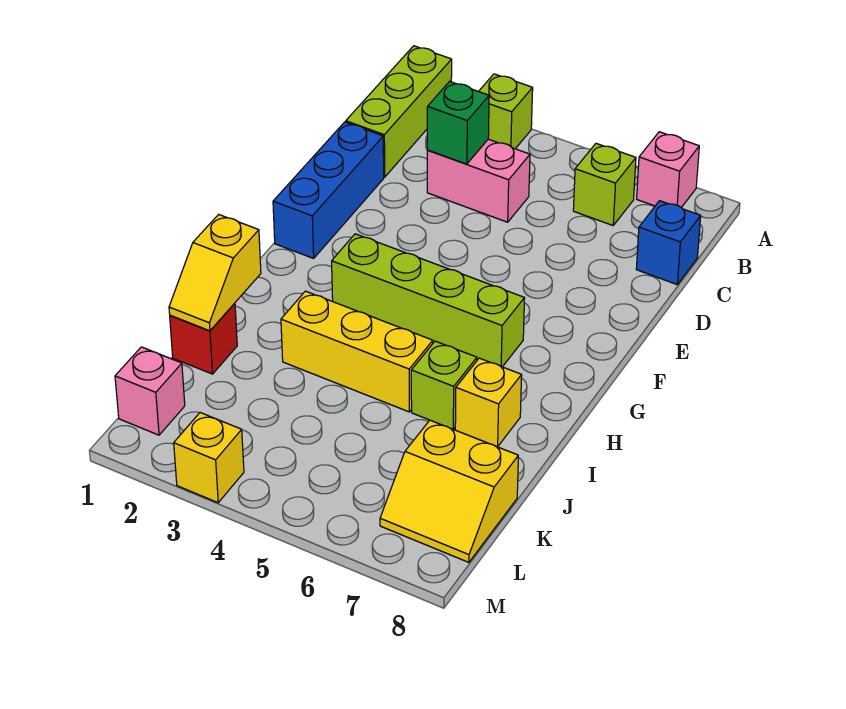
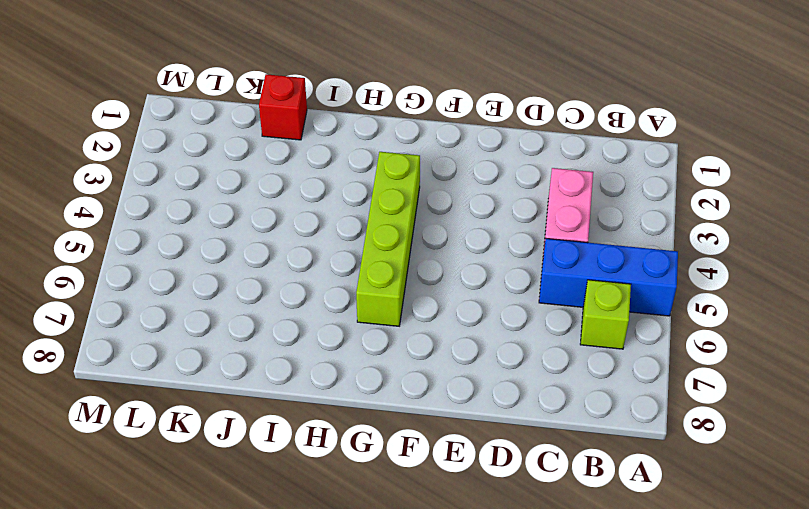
blue brick A5:C5 level 1 -> blue brick D1:F1 level 1
none -> lime brick A1:C1 level 1
none -> lime brick A3 level 1
none -> pink brick A7 level 1

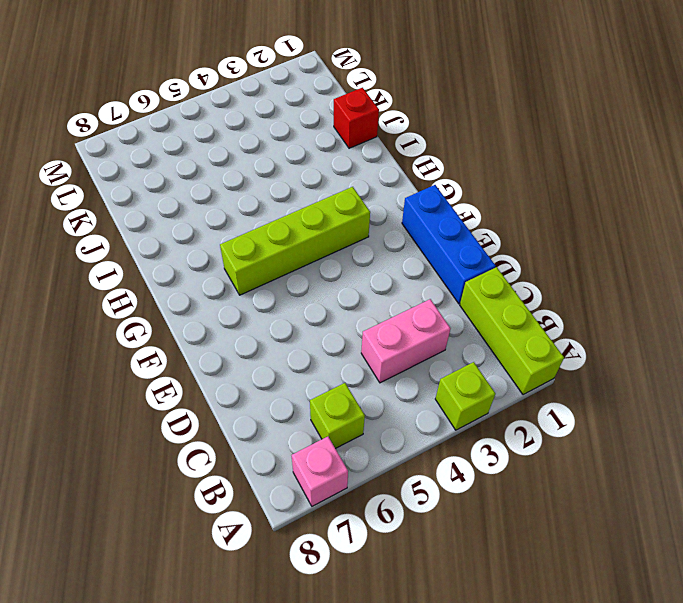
none -> blue brick C8 level 1
none -> yellow brick I3:I5 level 1
none -> lime brick I6 level 1

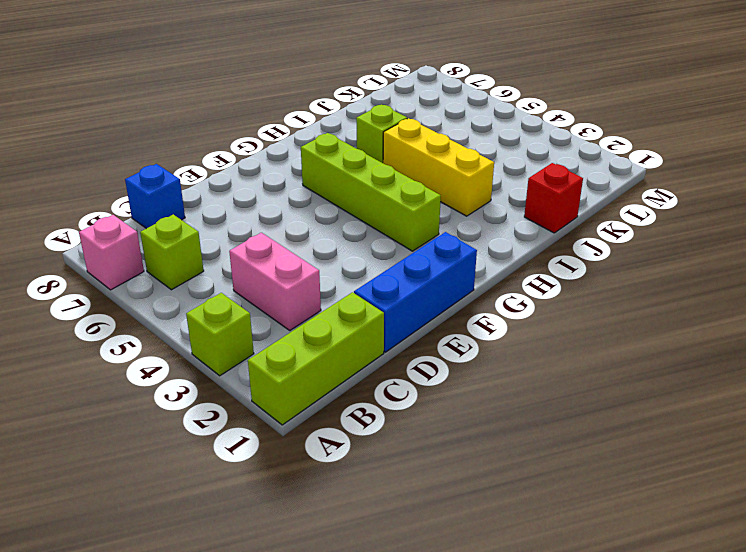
none -> yellow brick I7 level 1
none -> yellow slope K7:L8 level 1 top K
none -> pink brick L1 level 1

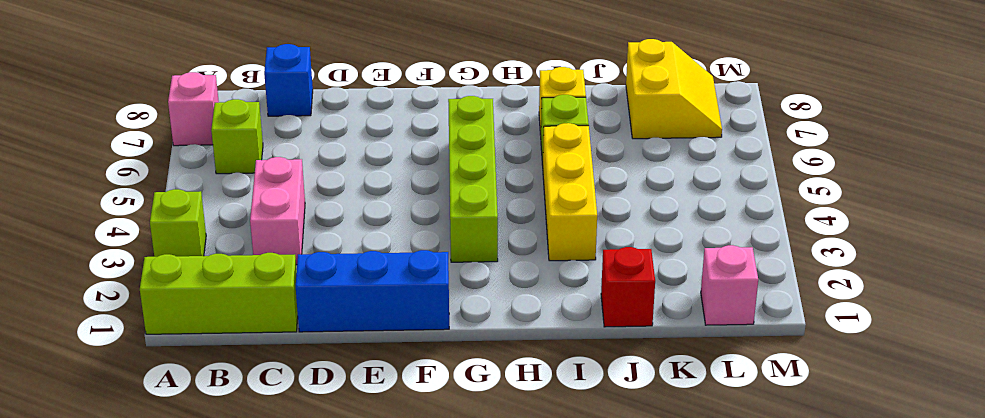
none -> yellow brick M3 level 1
none -> green brick C3 level 2
none -> yellow slope I1:J1 level 2 top I

